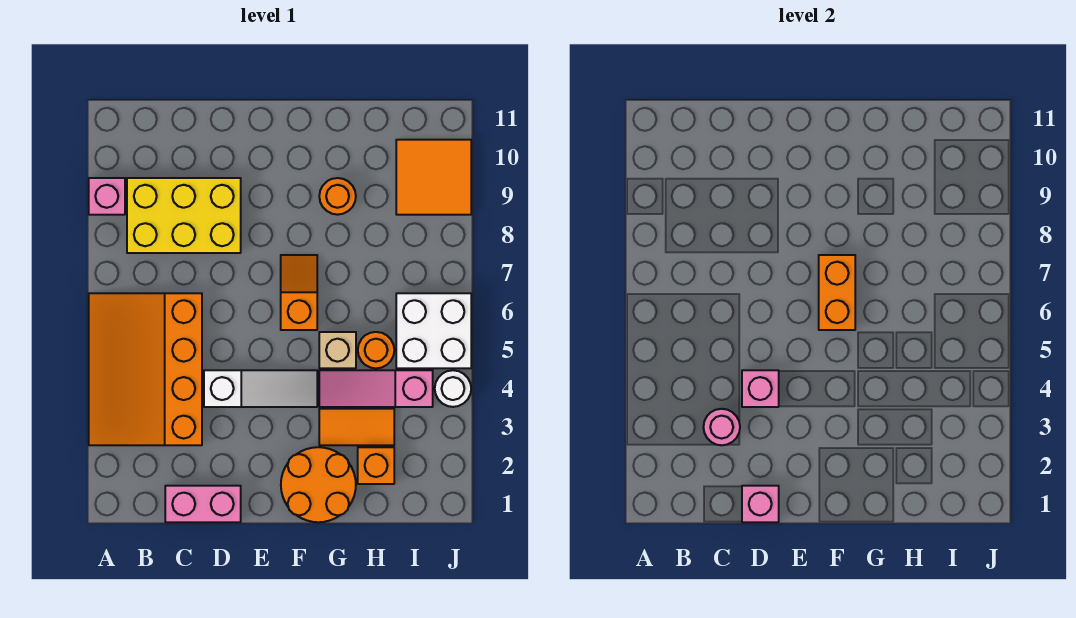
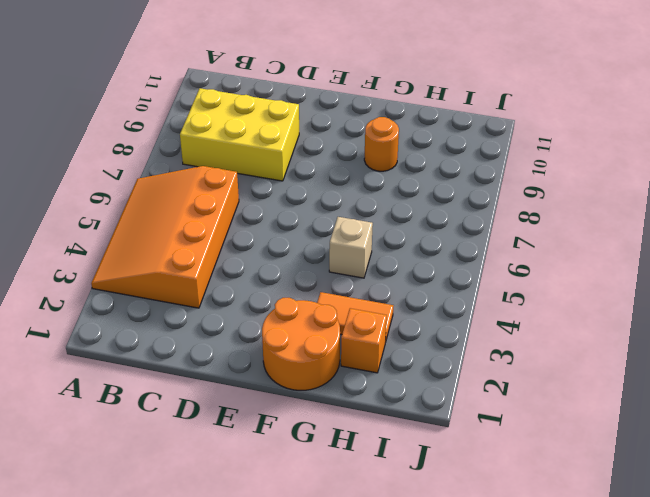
none -> pink brick A9 level 1
none -> pink brick C1:D1 level 1
none -> white slope D4:F4 level 1 top D

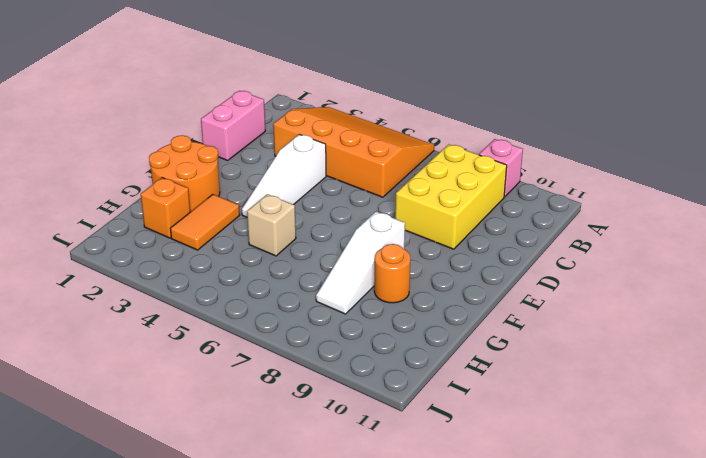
white slope F8:H8 level 1 top F -> none
none -> orange slope F6:F7 level 1 top 6
none -> pink slope G4:I4 level 1 top I
none -> orange round brick H5 level 1

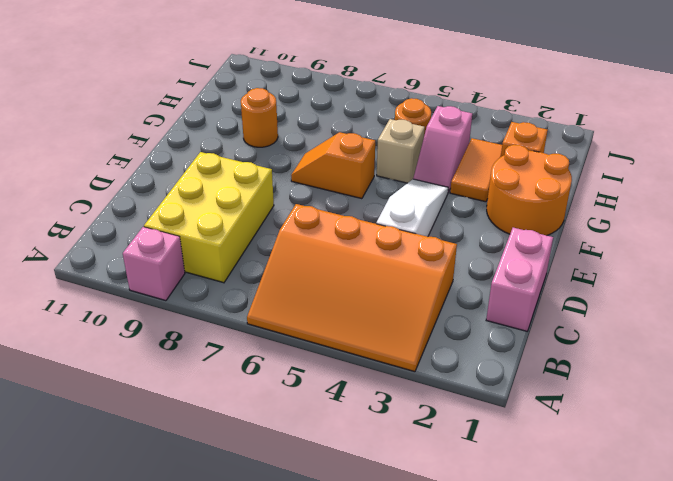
pink slope G4:H4 level 1 top H -> pink slope G4:I4 level 1 top I
none -> white brick I5:J6 level 1
none -> orange tile I9:J10 level 1
none -> white round brick J4 level 1

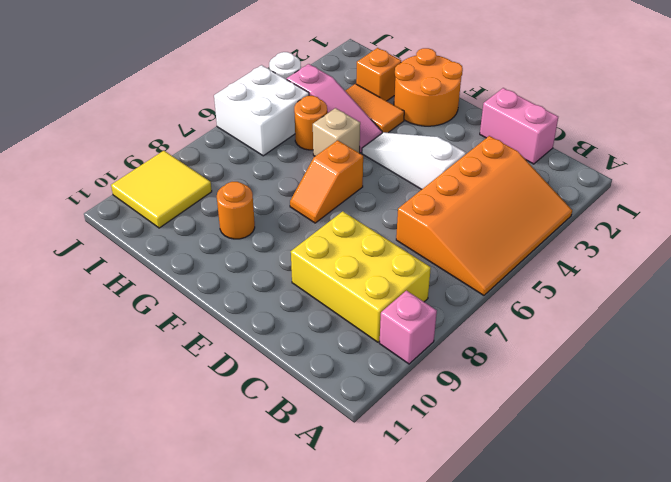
yellow tile I9:J10 level 1 -> orange tile I9:J10 level 1
none -> pink round brick C3 level 2
none -> pink brick D1 level 2
none -> pink brick D4 level 2

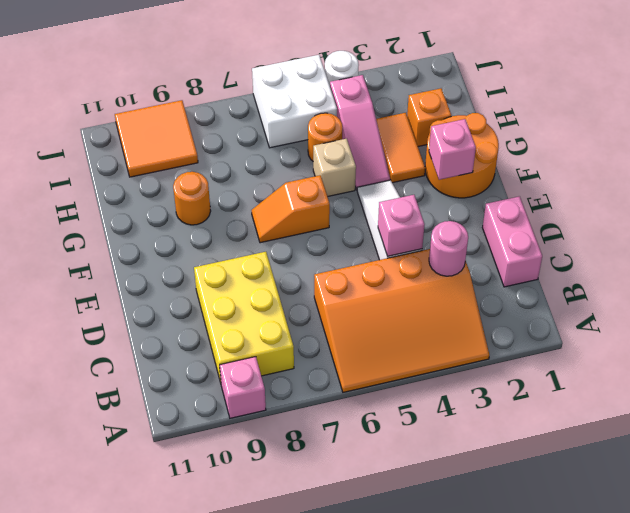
pink brick F2 level 2 -> pink brick D1 level 2
none -> orange brick F6:F7 level 2

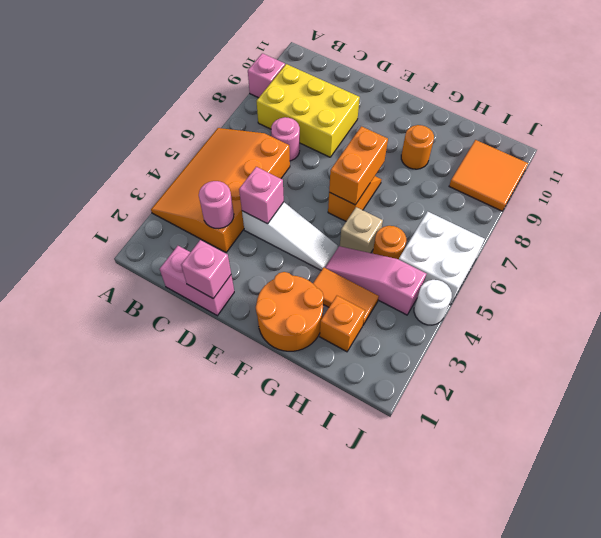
pink round brick C7 level 1 -> none

